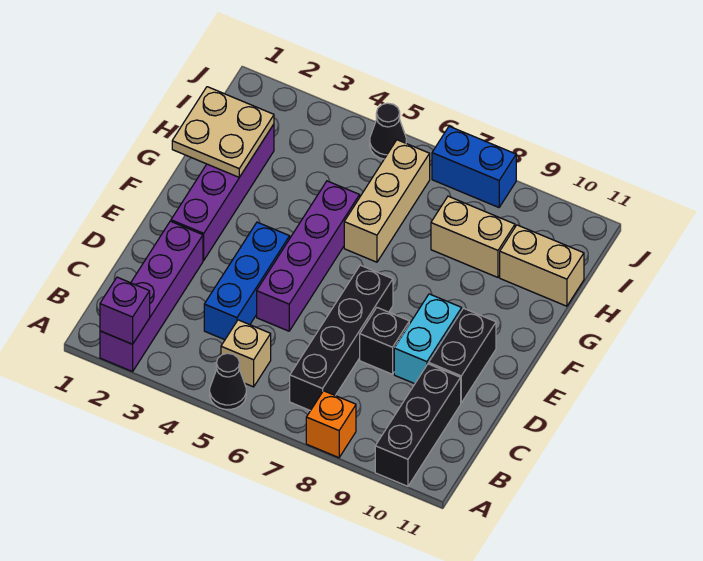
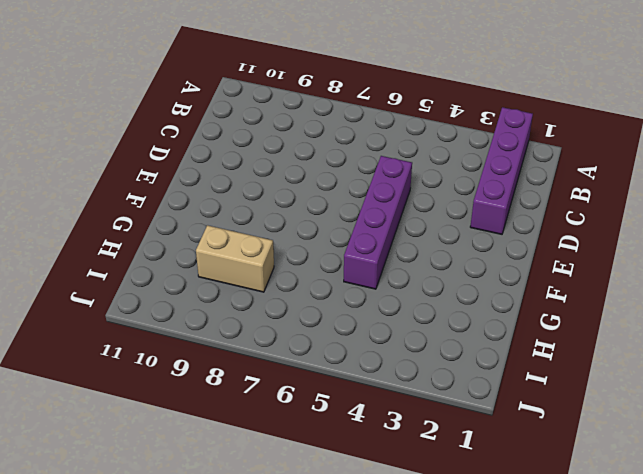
none -> black cone A5 level 1
none -> orange brick A8 level 1
none -> black brick A10:C10 level 1

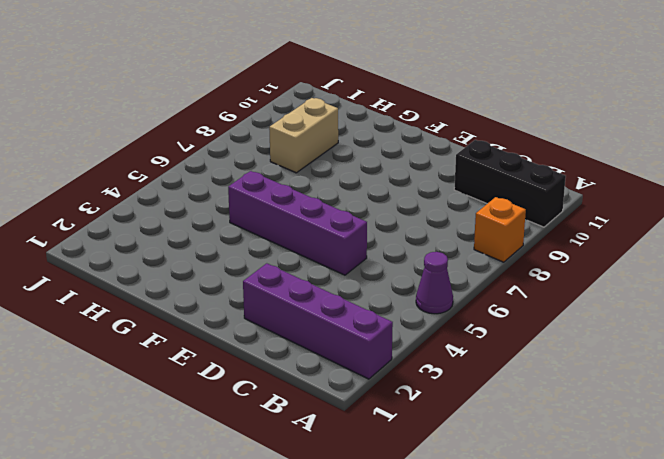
purple cone A5 level 1 -> black cone A5 level 1
none -> tan brick B5 level 1
none -> black brick B7:E7 level 1
none -> blue brick C4:E4 level 1

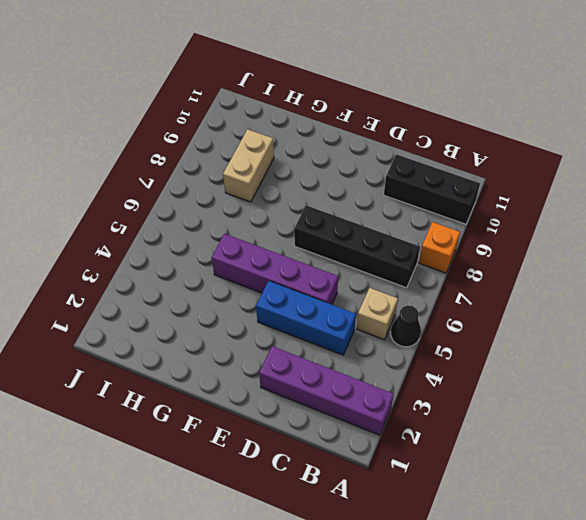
none -> black brick D8 level 1
none -> cyan brick D9:E9 level 1
none -> black brick D10:E10 level 1

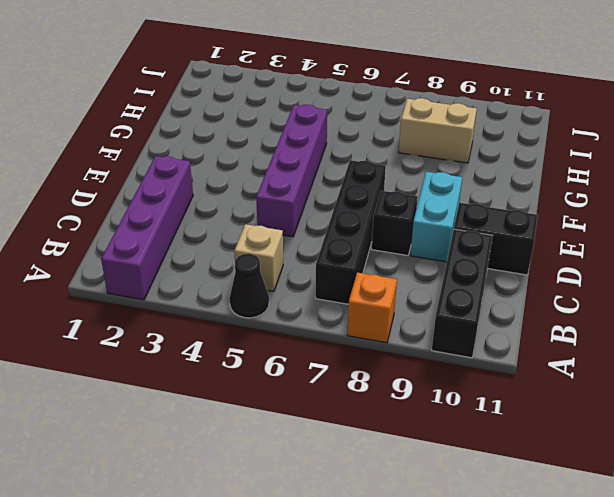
black brick D10:D11 level 1 -> black brick D10:E10 level 1
none -> blue brick C4:E4 level 1
none -> purple brick E2:H2 level 1
none -> tan brick G6:I6 level 1

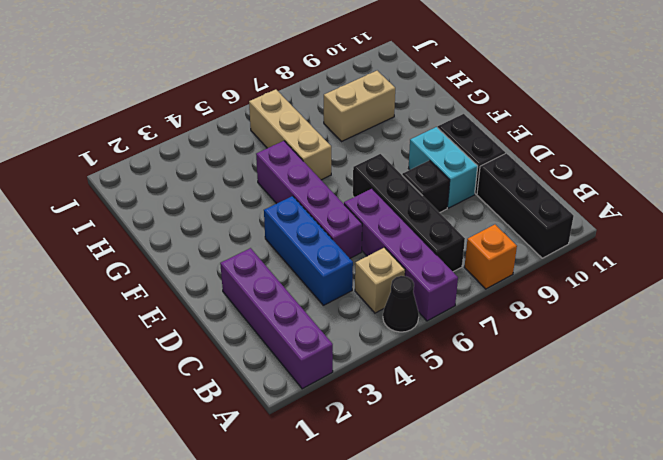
purple brick A6:D6 level 1 -> purple brick E2:H2 level 1
none -> tan brick H10:H11 level 1
none -> black cone J5 level 1
none -> blue brick J7:J8 level 1

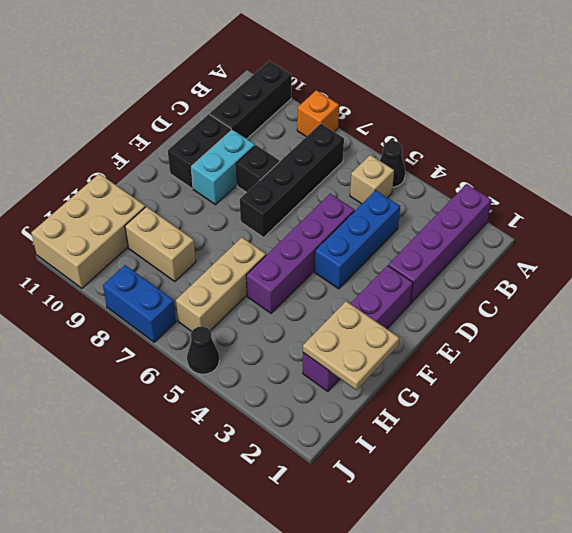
tan brick H10:J11 level 1 -> tan brick H10:H11 level 1
none -> purple brick A2 level 2

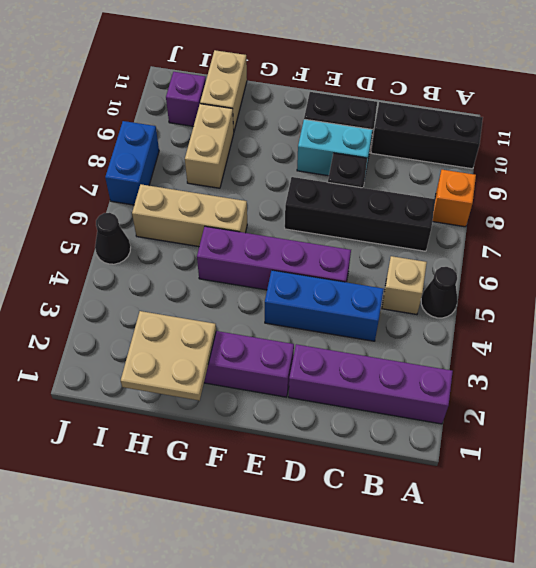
purple brick I10 level 1 -> purple brick A2 level 2

